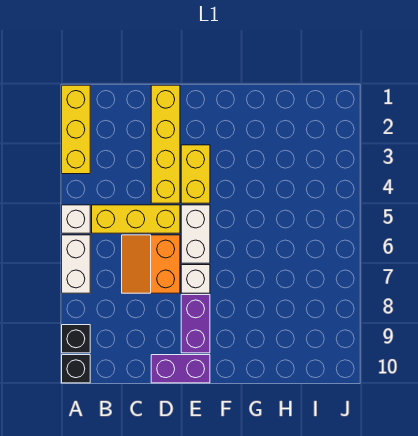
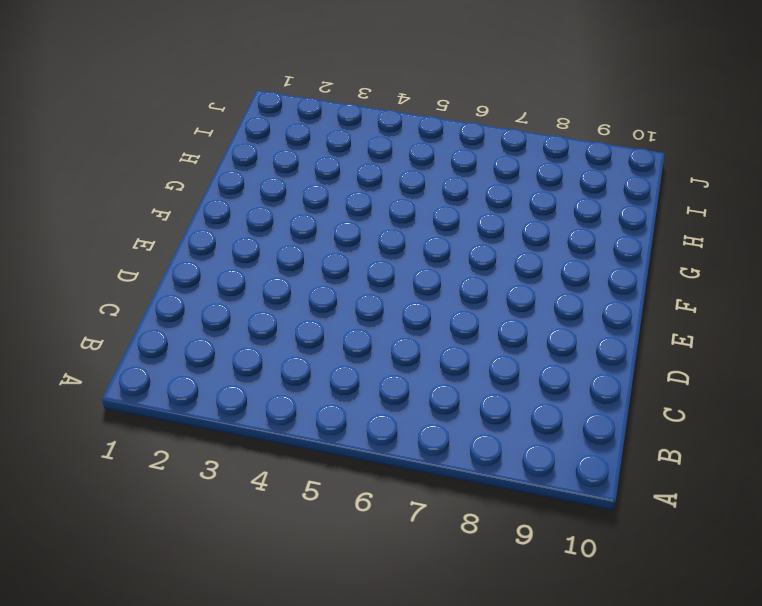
none -> yellow brick A1:A3 level 1
none -> white brick A5 level 1
none -> white brick A6:A7 level 1

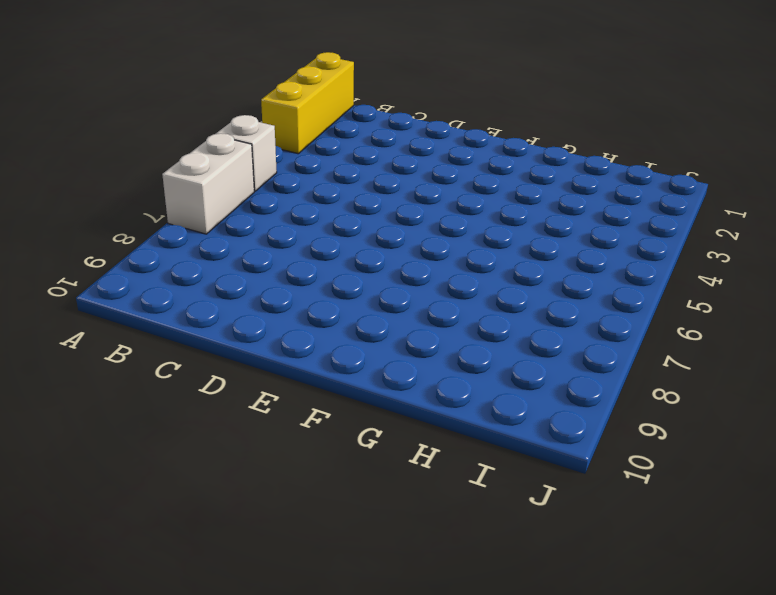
none -> black brick A9 level 1
none -> black brick A10 level 1
none -> yellow brick B5:D5 level 1

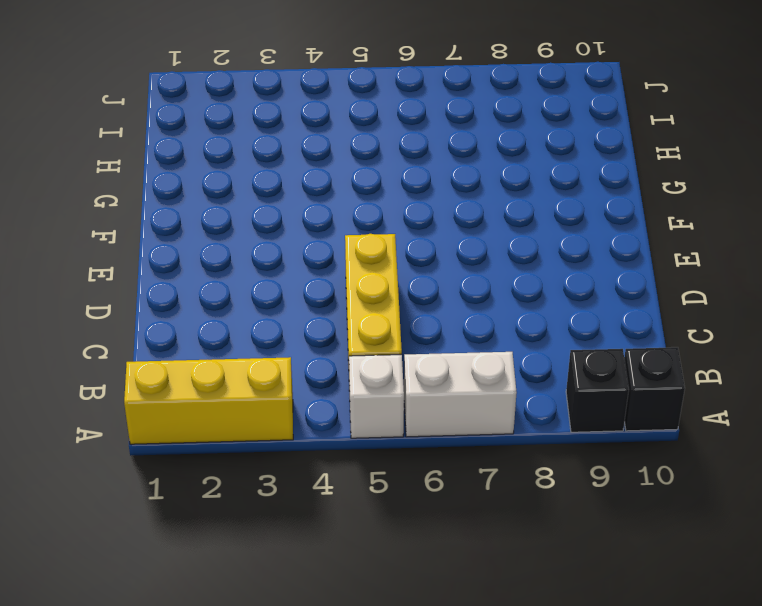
none -> orange slope C6:D7 level 1 top D
none -> yellow brick D1:D4 level 1
none -> purple brick D10:E10 level 1

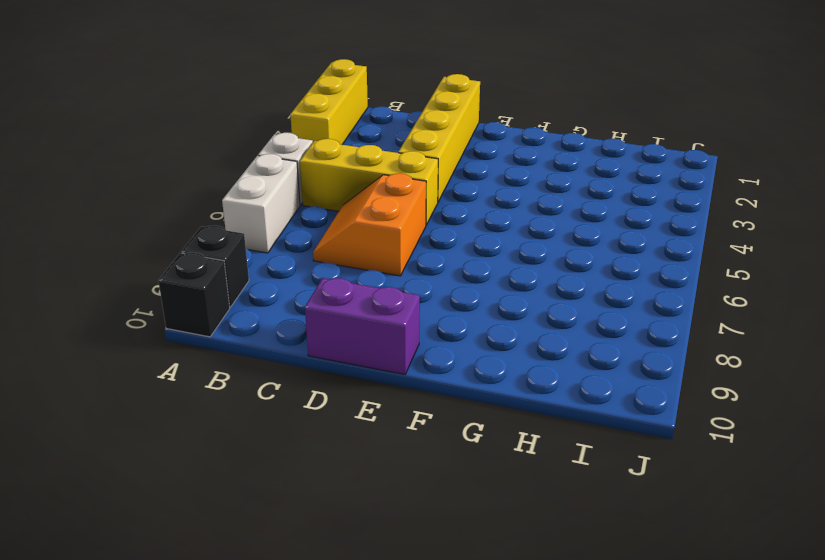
none -> yellow brick E3:E4 level 1
none -> white brick E5:E6 level 1
none -> white brick E7 level 1

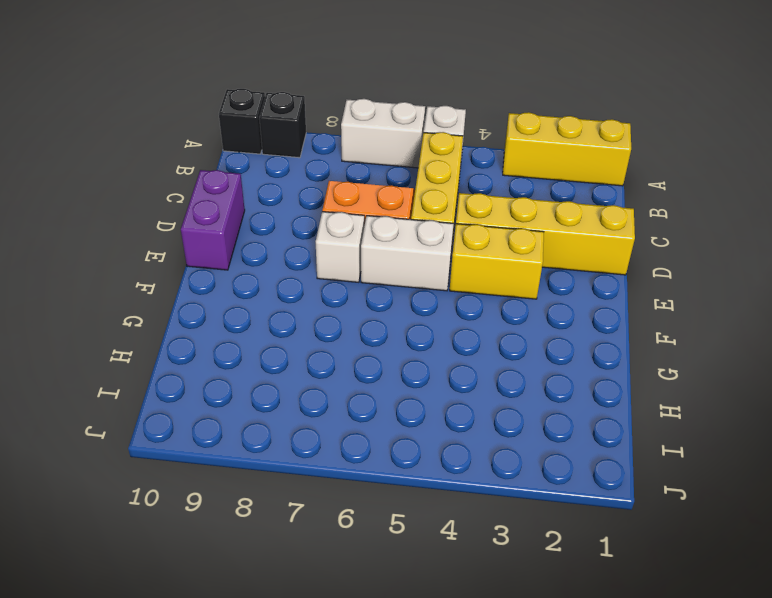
none -> purple brick E8:E9 level 1

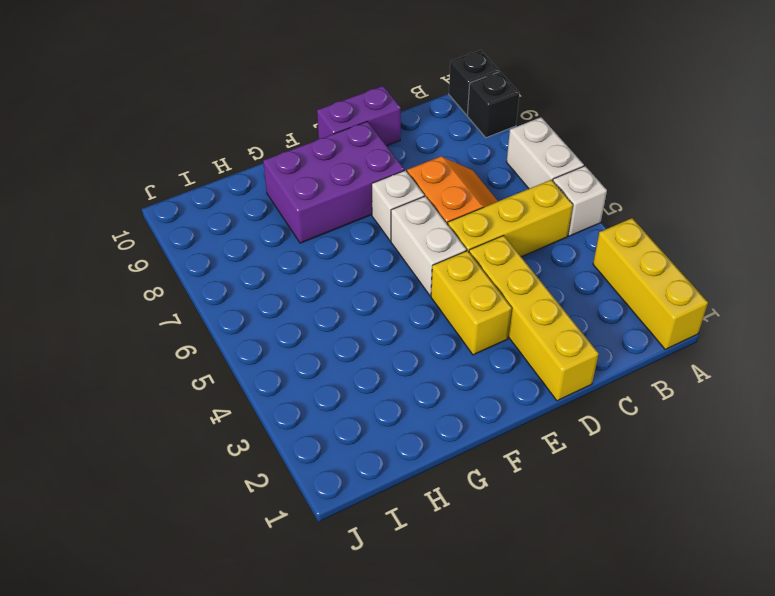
purple brick E8:G9 level 1 -> purple brick E8:E9 level 1

